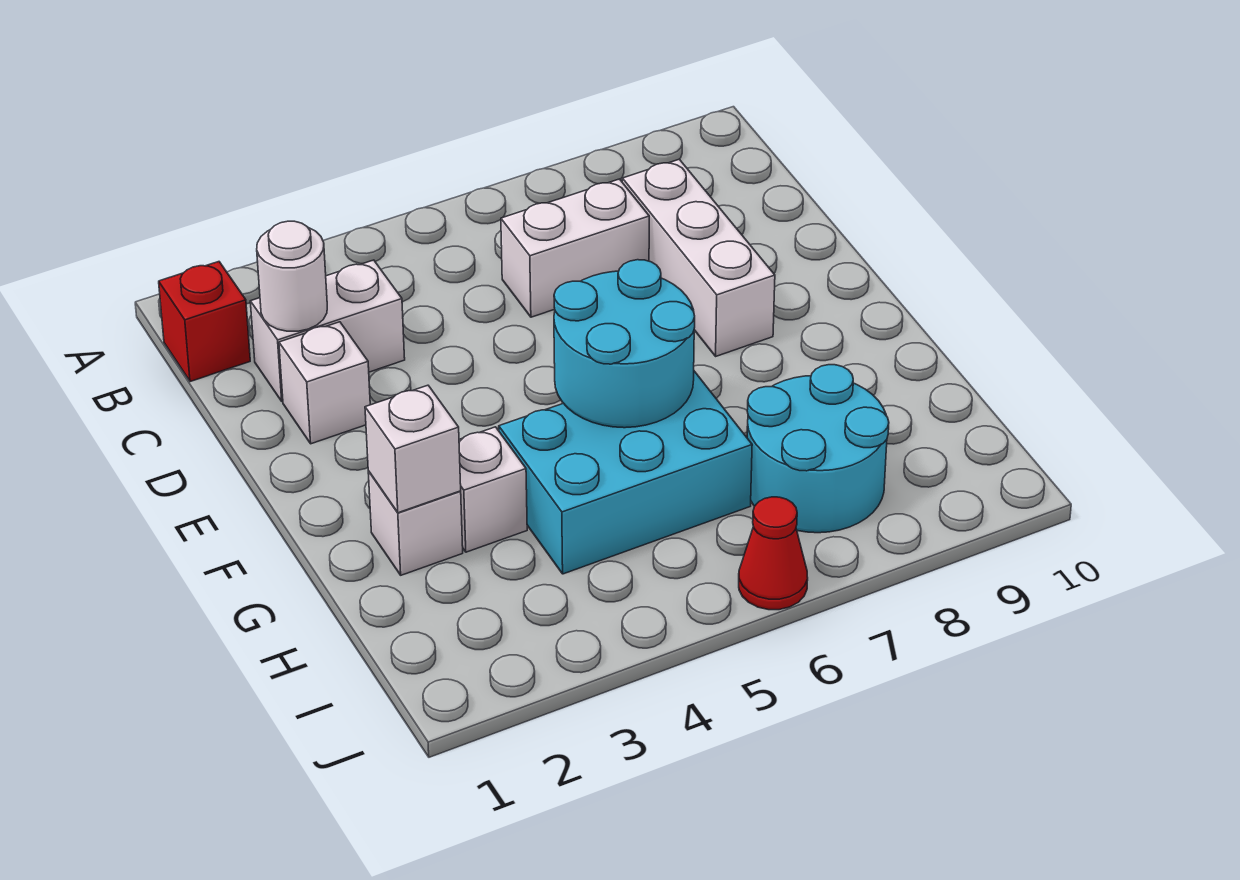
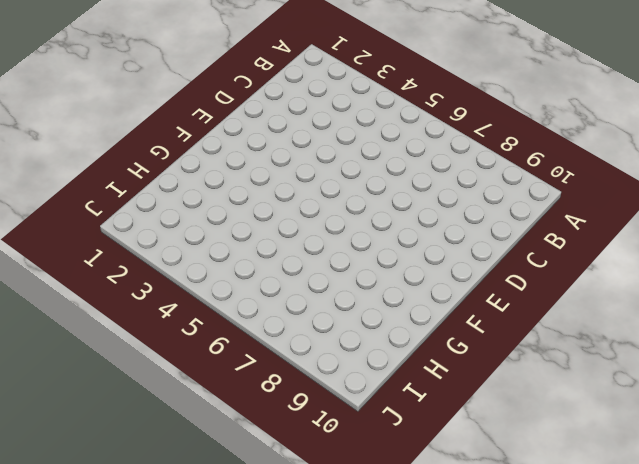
none -> red brick B1 level 1
none -> white brick C2:C3 level 1
none -> white brick C6:C7 level 1

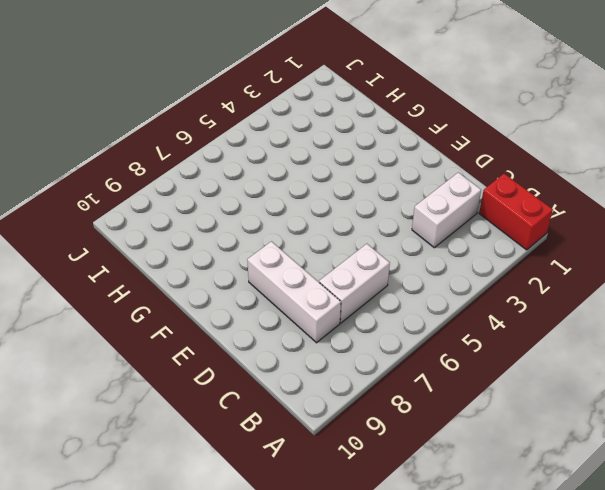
red brick A1:B1 level 1 -> red brick B1 level 1
none -> white brick D2 level 1
none -> white brick G2 level 1
none -> white brick G3 level 1

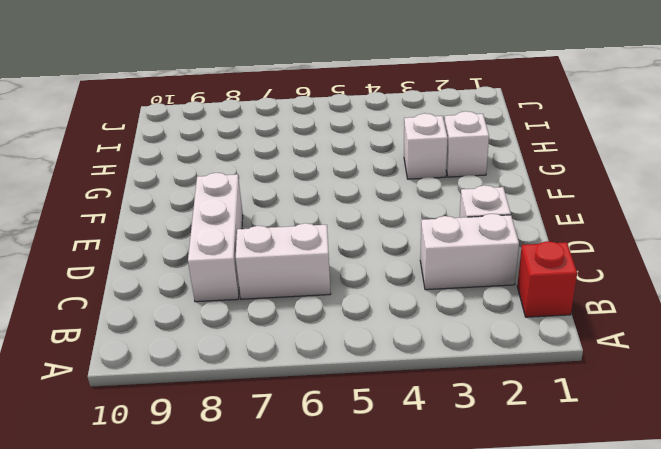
none -> cyan brick G4:H6 level 1
none -> cyan round brick H7:I8 level 1
none -> red cone J6 level 1

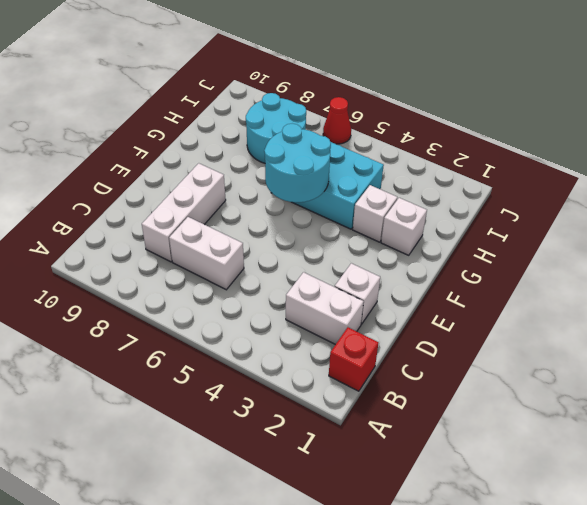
none -> white round brick C2 level 2
none -> white brick G2 level 2

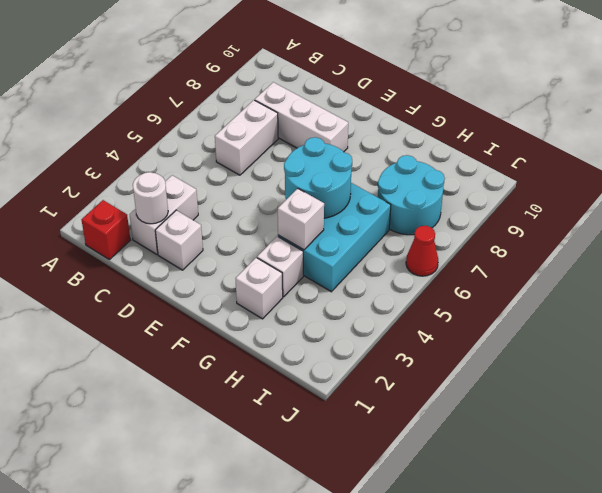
white brick G4 level 2 -> white brick G2 level 2

